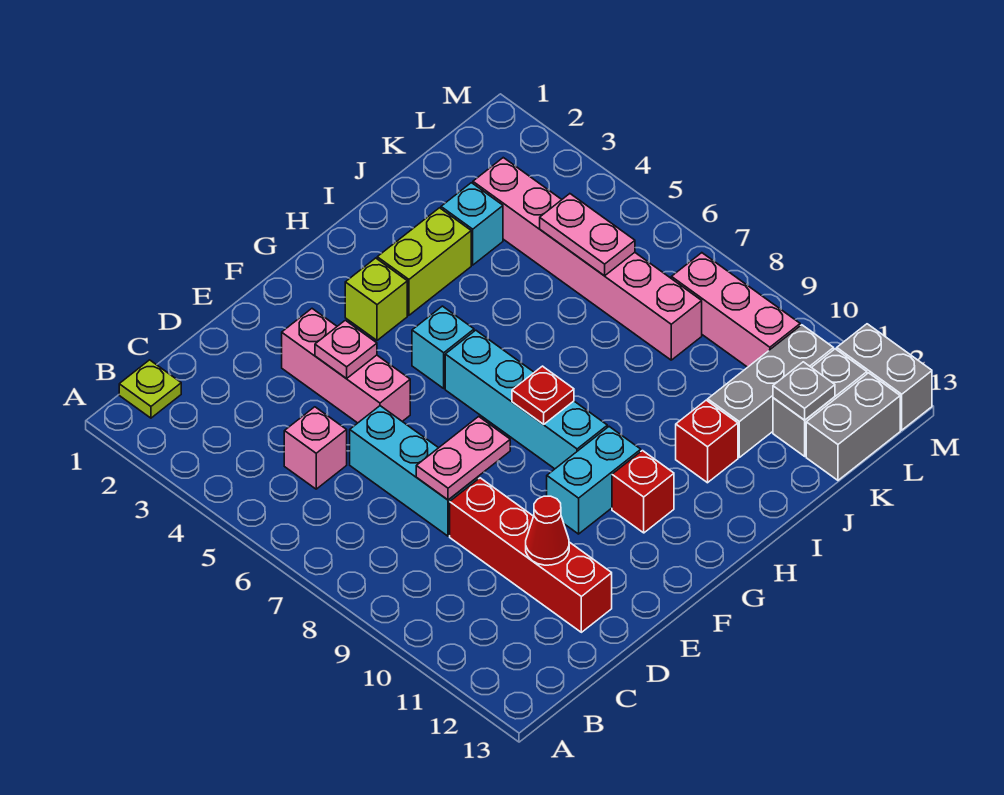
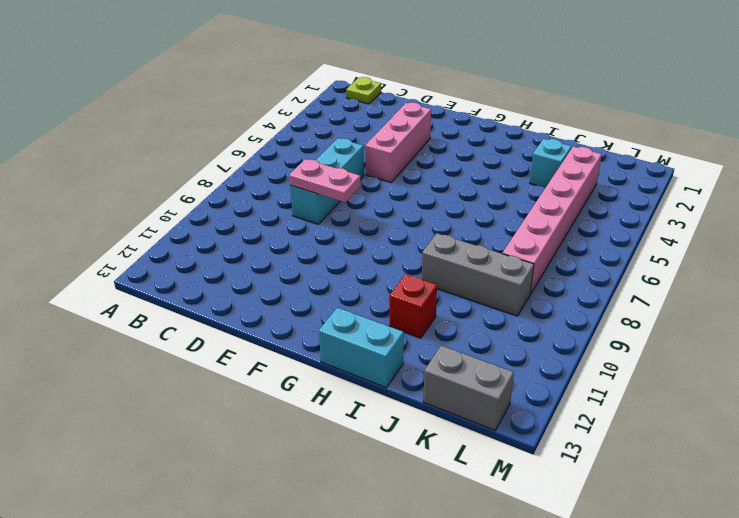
cyan brick H13:I13 level 1 -> cyan brick F10:G10 level 1
grey brick I9:K9 level 1 -> grey brick J11:L11 level 1
none -> pink brick C5 level 1
none -> red brick D9:D12 level 1
none -> lime brick G3 level 1

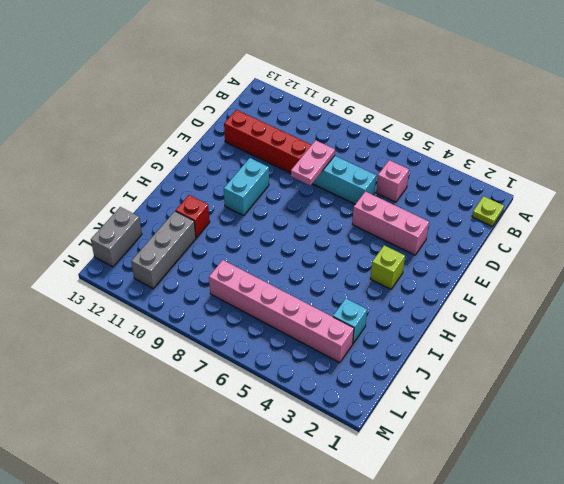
none -> cyan brick G5 level 1
none -> cyan brick G6:G9 level 1
none -> red brick G11 level 1

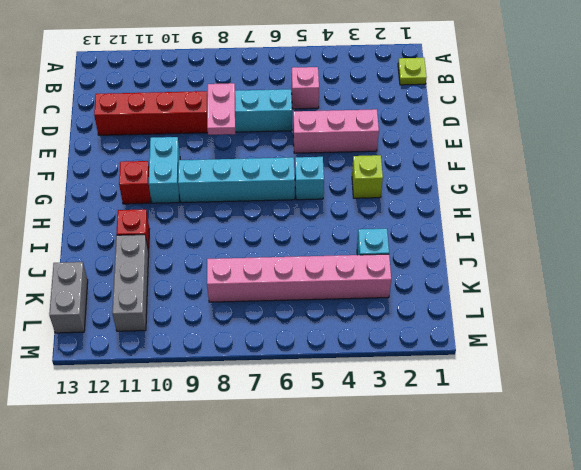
none -> lime brick H3:I3 level 1
none -> grey brick K12:L12 level 1
none -> pink brick L8:L10 level 1

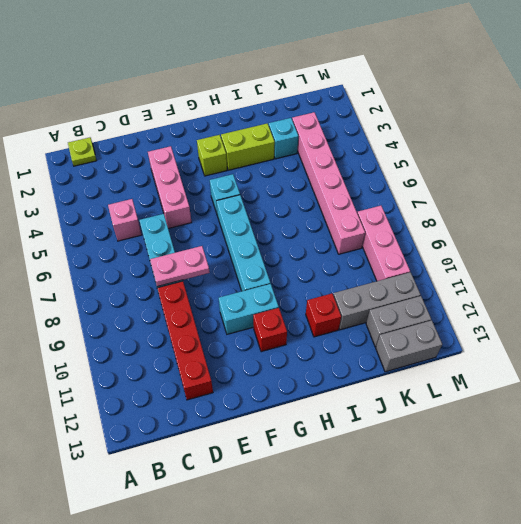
none -> grey brick M12:M13 level 1
none -> red cone D11 level 2
none -> pink plate E4 level 2

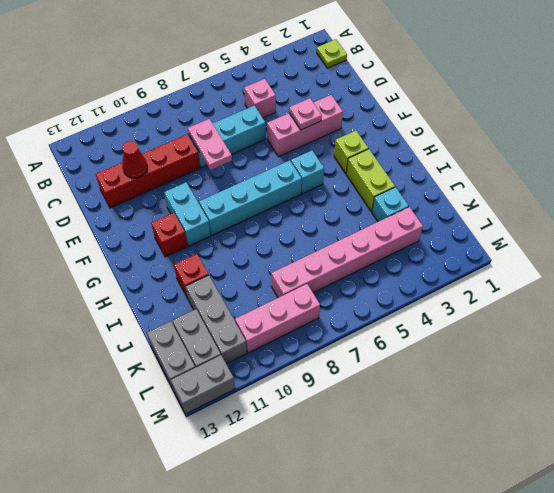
none -> red plate G8 level 2
none -> pink plate K5:K6 level 2
none -> grey plate K12 level 2

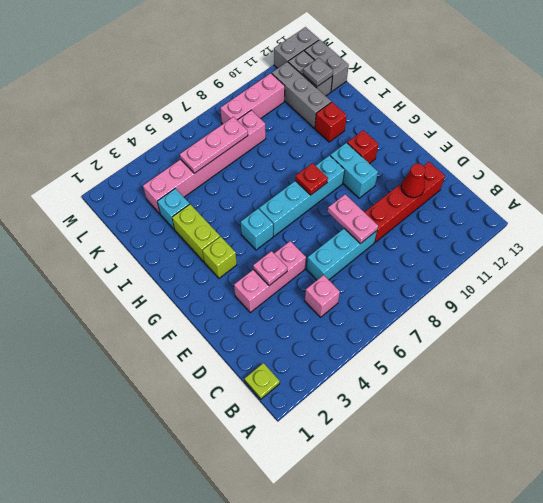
pink plate K5:K7 level 2 -> pink plate K5:K6 level 2

